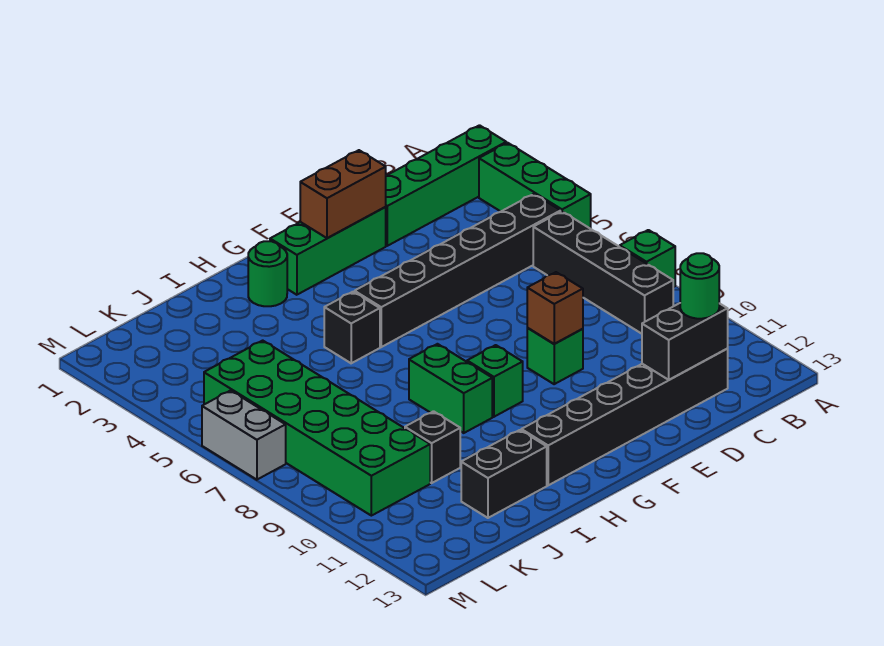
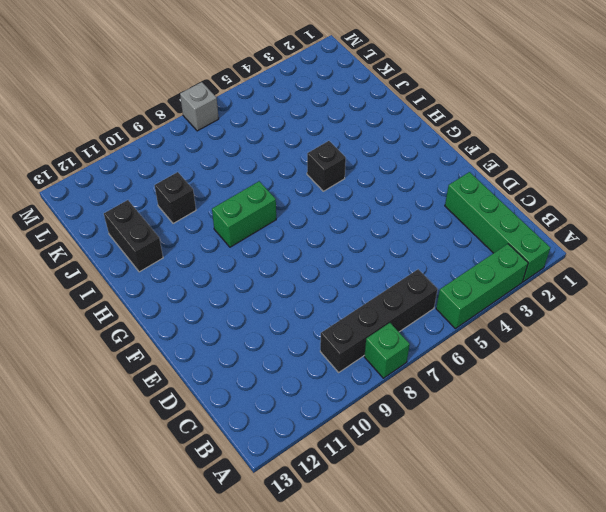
grey brick M7 level 1 -> grey brick M6:M7 level 1
none -> black brick B5:G5 level 1
none -> black brick C12:H12 level 1
none -> green brick E2:G2 level 1

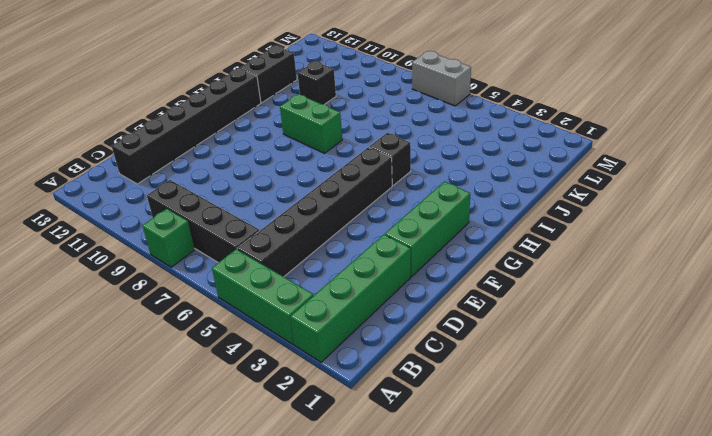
none -> green brick E9 level 1
none -> green brick G9 level 1
none -> green round brick H2 level 1

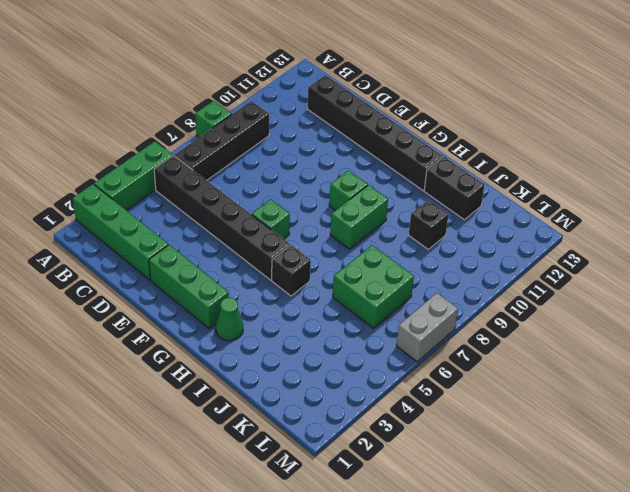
green brick F6 level 1 -> green brick E9 level 1
green cone H2 level 1 -> green round brick H2 level 1
green brick J6:K7 level 1 -> green brick K5:L10 level 1
none -> black brick C12:D12 level 2
none -> brown brick E2:F2 level 2
none -> brown brick E9 level 2

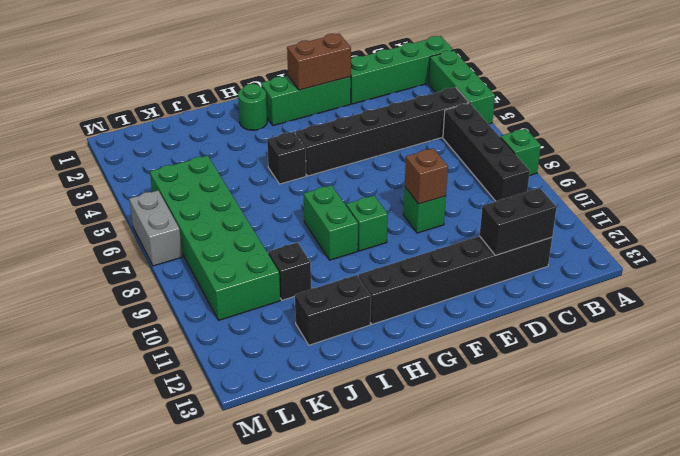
none -> green round brick C12 level 3

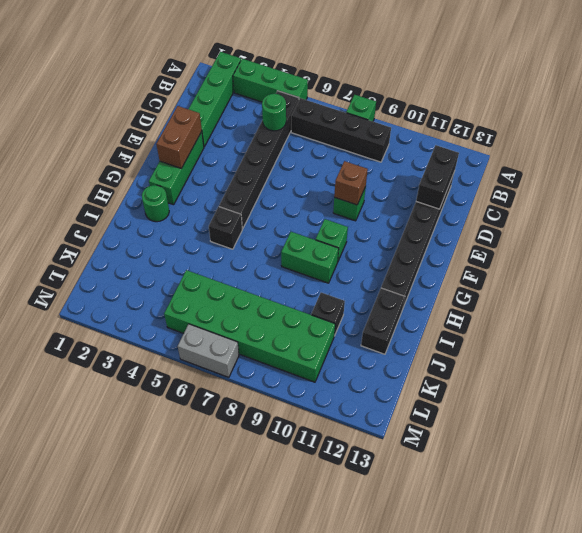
green round brick C5 level 2 -> green round brick C12 level 3

